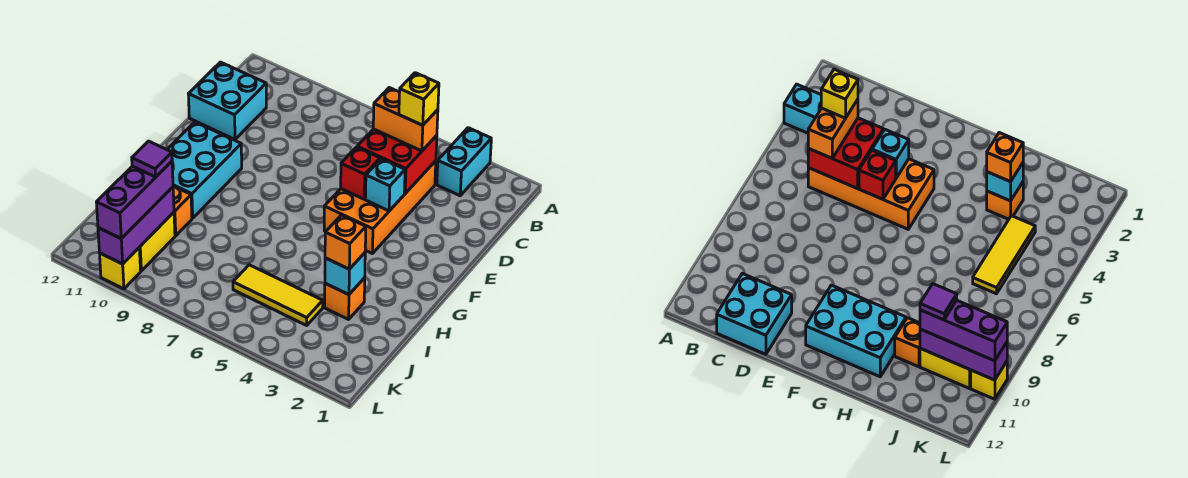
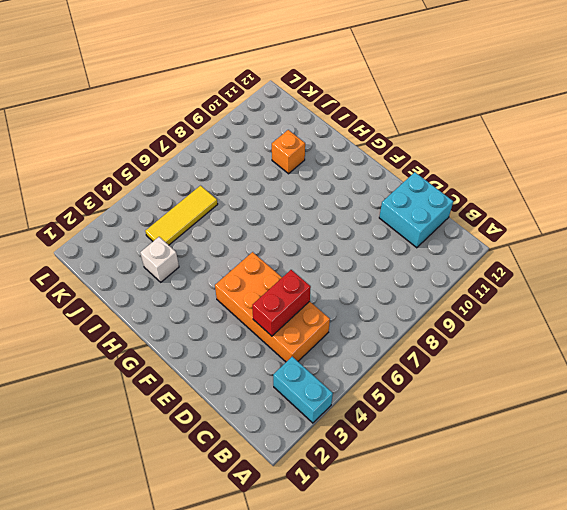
red brick D4:D5 level 2 -> red brick C4:D5 level 2
white brick I3 level 1 -> orange brick I3 level 1
none -> cyan brick F10:H11 level 1
none -> yellow brick J10:K10 level 1
none -> yellow brick L10 level 1

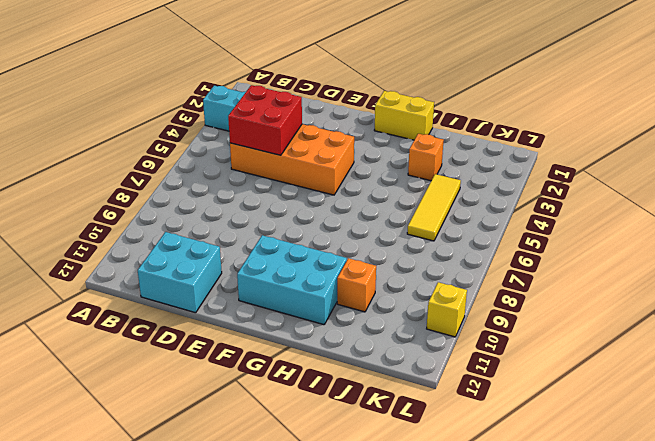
yellow brick G1:H1 level 1 -> yellow brick J10:K10 level 1
none -> cyan brick E4 level 2
none -> red brick E5 level 2
none -> cyan brick I3 level 2

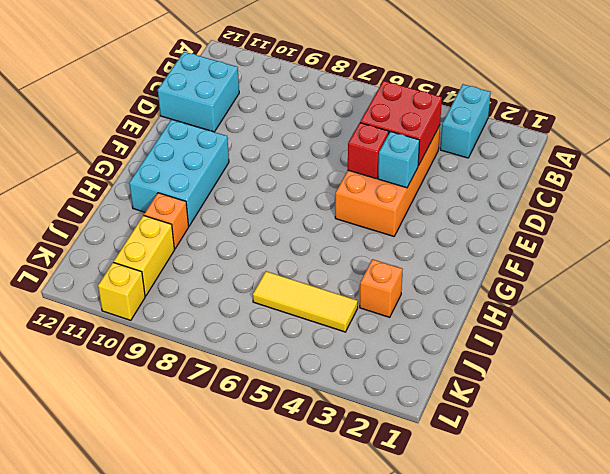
none -> cyan brick I3 level 2
none -> purple brick J10:L10 level 2
none -> orange brick C4:C5 level 3

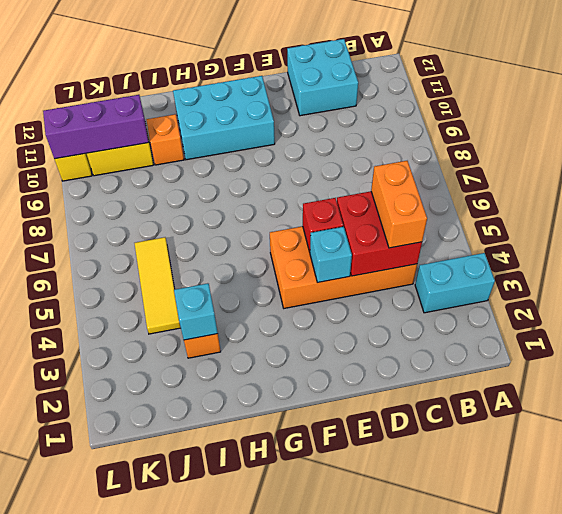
none -> orange brick I3 level 3
none -> purple brick J10:L10 level 3
none -> yellow brick C4 level 4

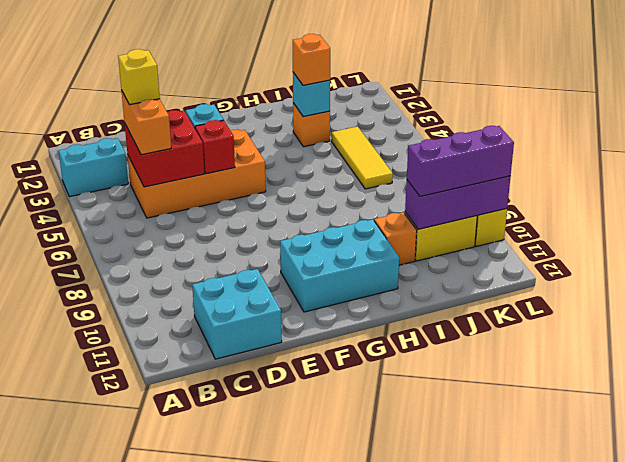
none -> purple tile J10 level 4

